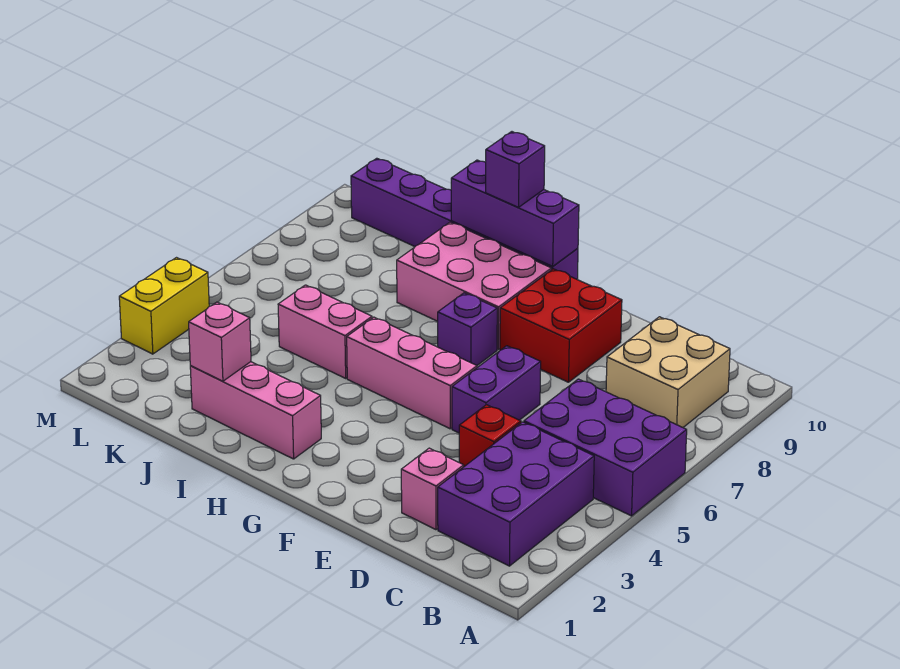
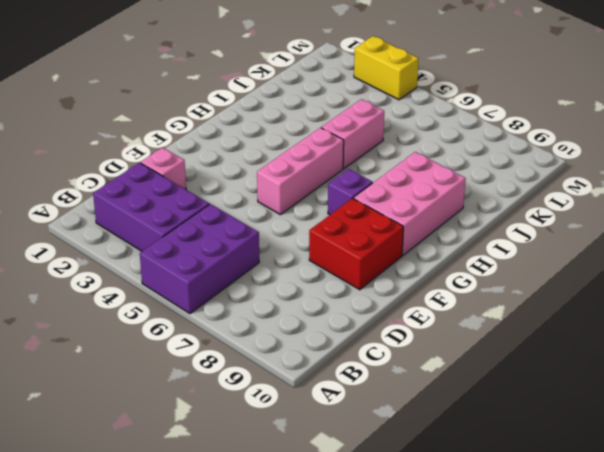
none -> tan brick B8:C9 level 1
none -> red brick D4 level 1
none -> purple brick E5:E6 level 1

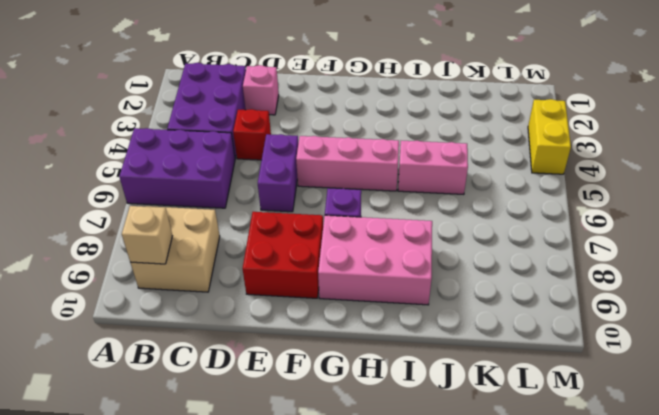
tan brick B9 level 2 -> none
none -> purple brick G10:L10 level 1
none -> pink brick H2:J2 level 1
none -> purple brick G10:I10 level 2

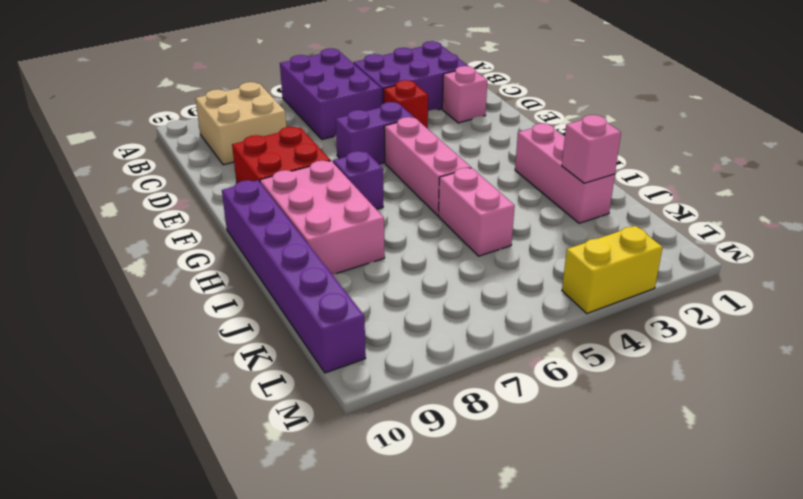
none -> purple brick G10:I10 level 2
none -> purple brick H10 level 3

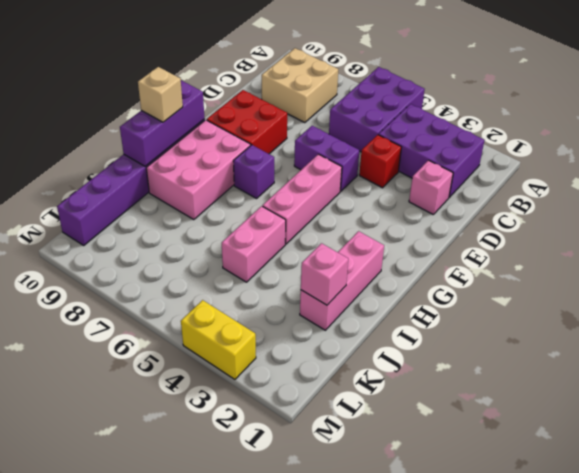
tan brick H10 level 3 -> purple brick H10 level 3

